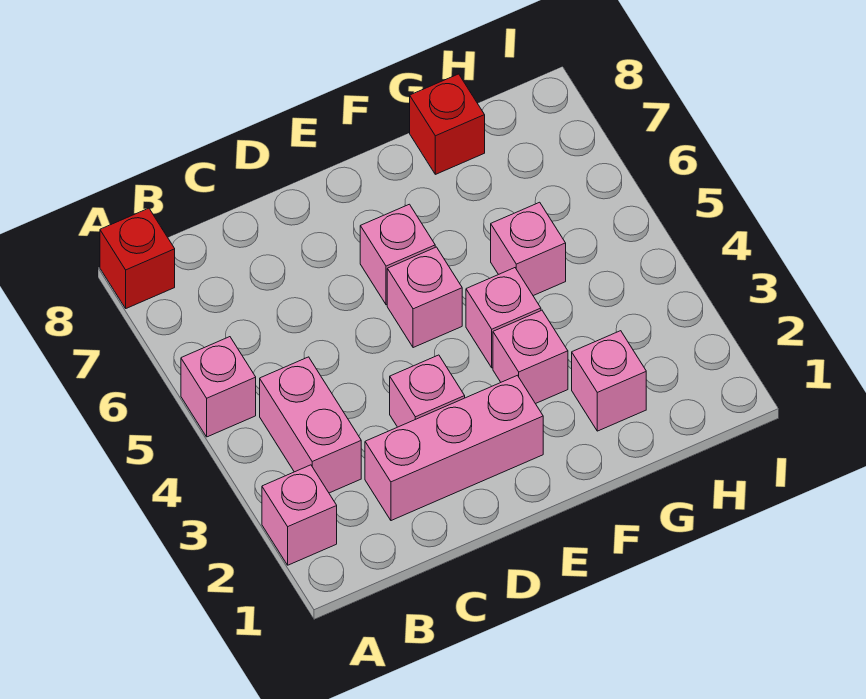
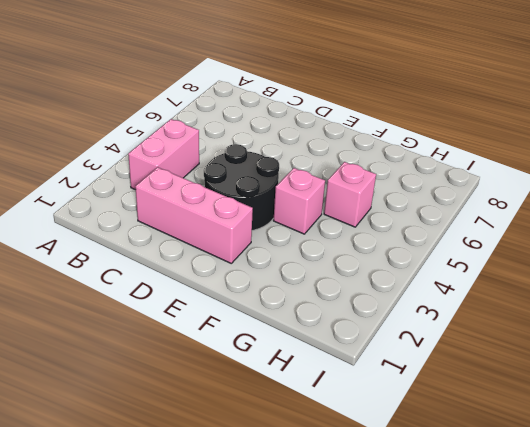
black round brick D3:E4 level 1 -> pink brick D3 level 1
none -> pink brick A2 level 1
none -> pink brick A5 level 1
none -> red brick A8 level 1

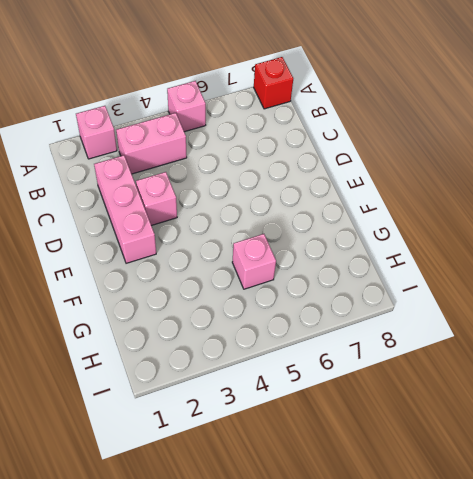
none -> pink brick E5 level 1
none -> pink brick E6 level 1
none -> pink brick F3 level 1

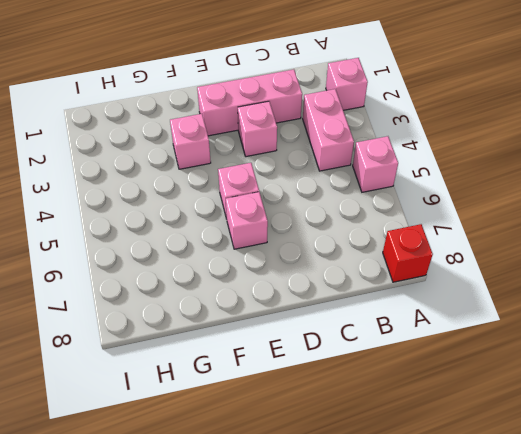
none -> pink brick F4 level 1
none -> pink brick G2 level 1
none -> pink brick G5 level 1

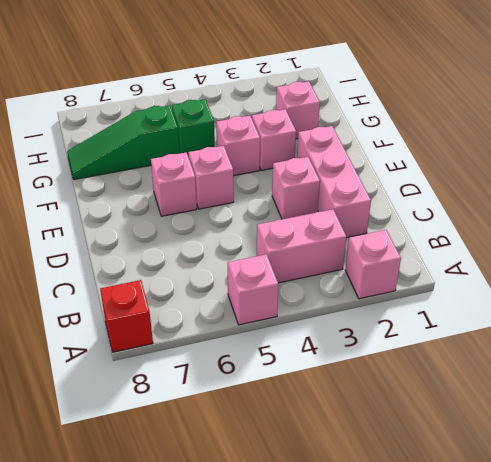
green brick G5 level 1 -> pink brick G5 level 1
green slope G6:G8 level 1 top 6 -> red brick G8 level 1

